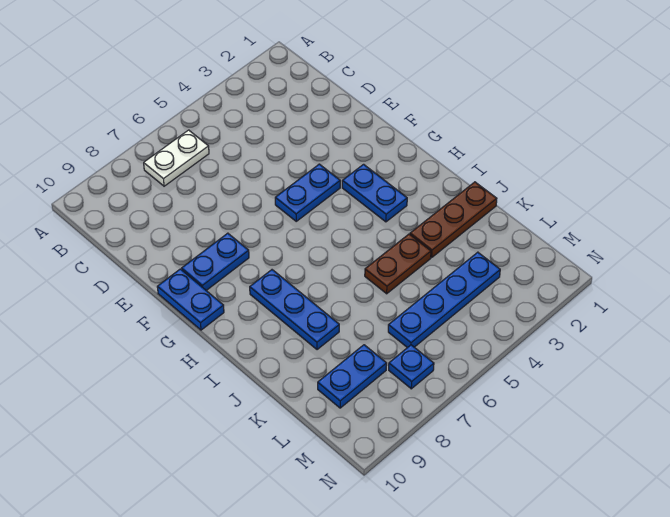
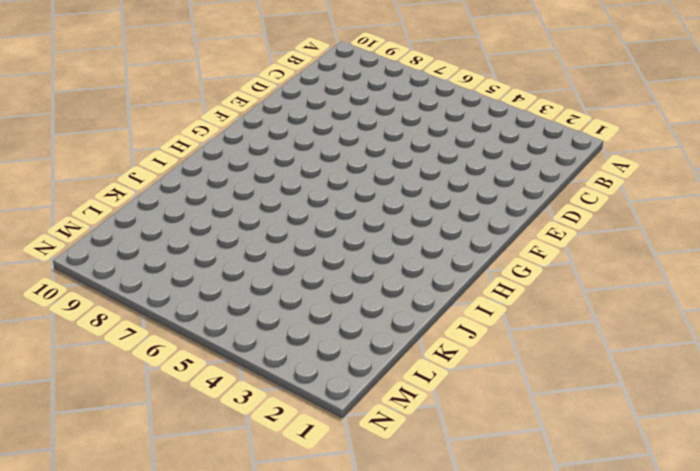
none -> white plate B6:B7 level 1
none -> blue plate F4:F5 level 1

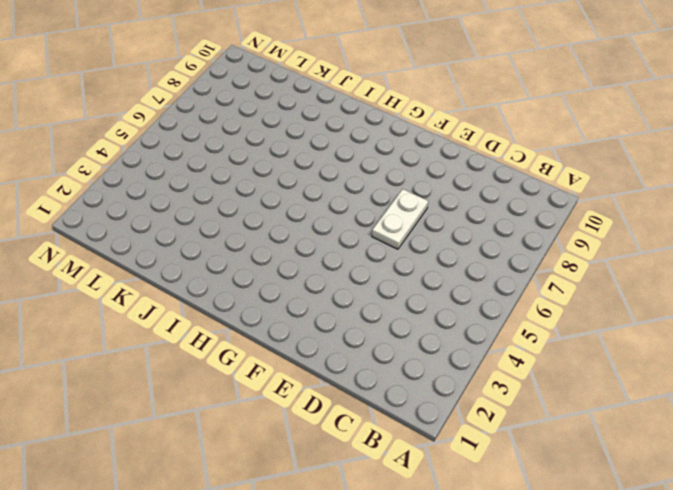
white plate E6:E7 level 1 -> white plate B6:B7 level 1
none -> blue plate F4:F5 level 1
none -> blue plate F8:F9 level 1

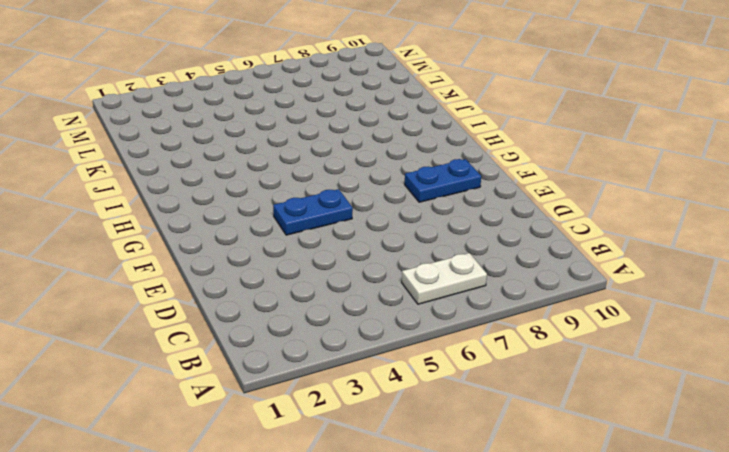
none -> blue plate F10:G10 level 1
none -> blue plate G3:H3 level 1

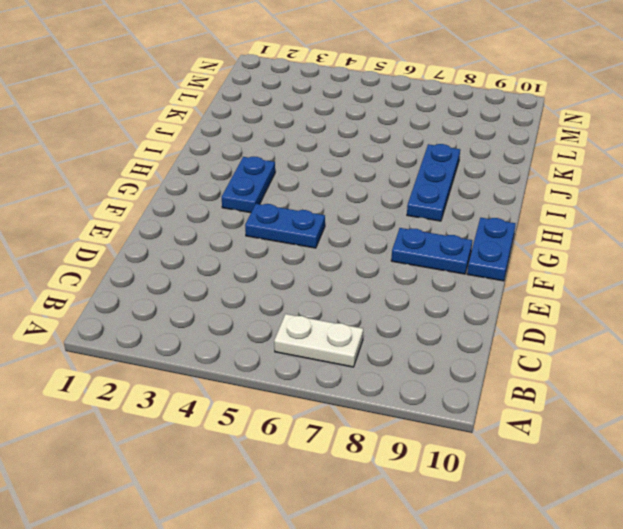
none -> brown plate J1:J3 level 1
none -> brown plate J4:J5 level 1

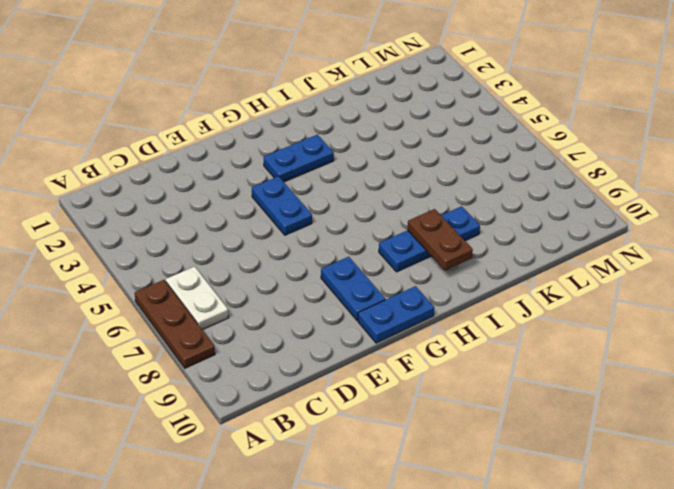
brown plate A6:A8 level 1 -> brown plate J1:J3 level 1
brown plate I8:I9 level 2 -> brown plate J4:J5 level 1
none -> blue plate L3:L6 level 1
none -> blue plate L8:L9 level 1

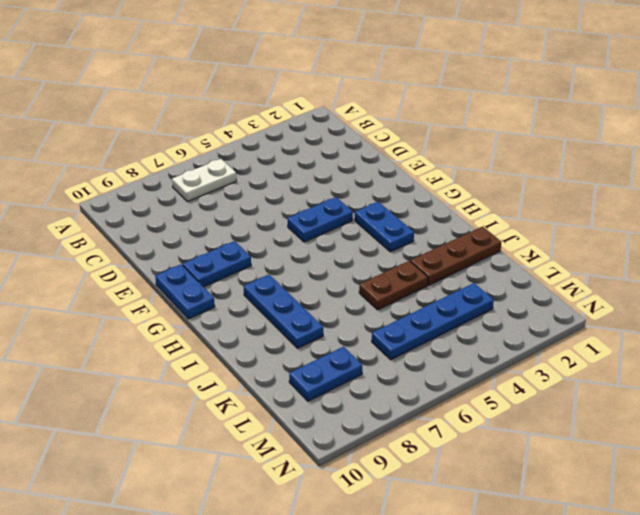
none -> blue plate M7 level 1

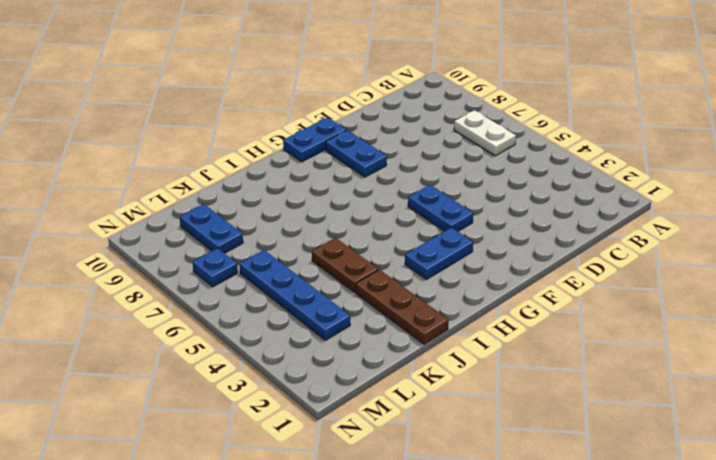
none -> blue plate H8:J8 level 1

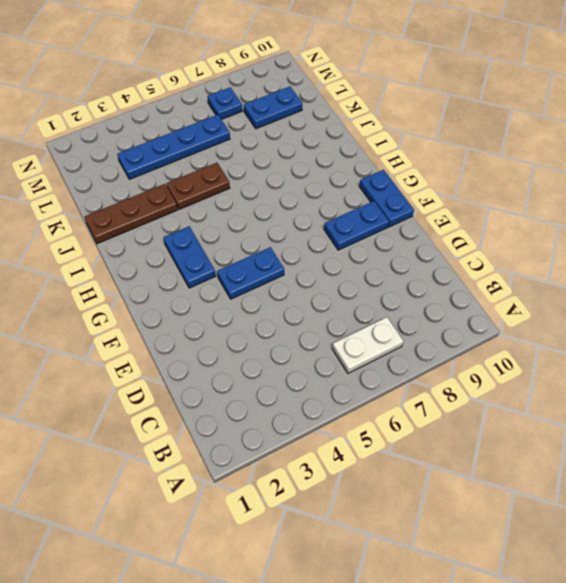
none -> blue plate H8:J8 level 1

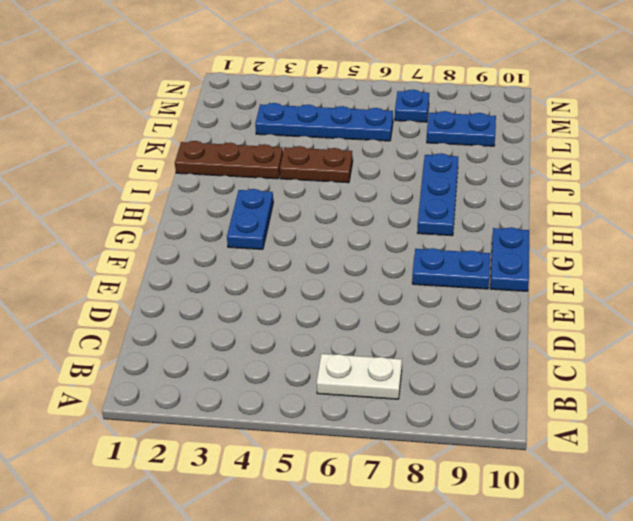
none -> blue plate F4:F5 level 1

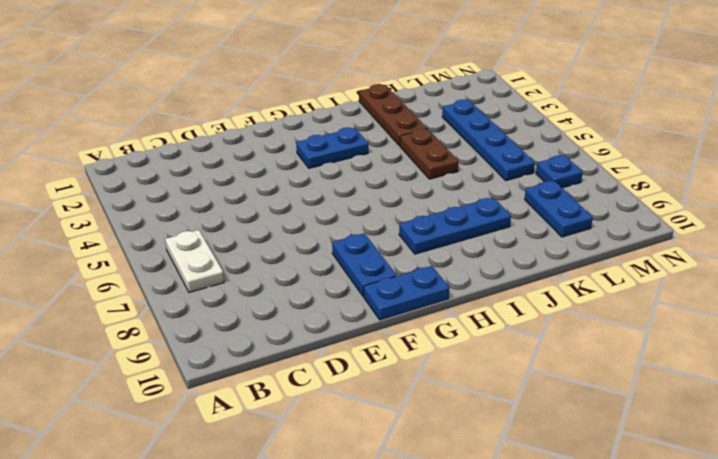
none -> blue plate F4:F5 level 1

